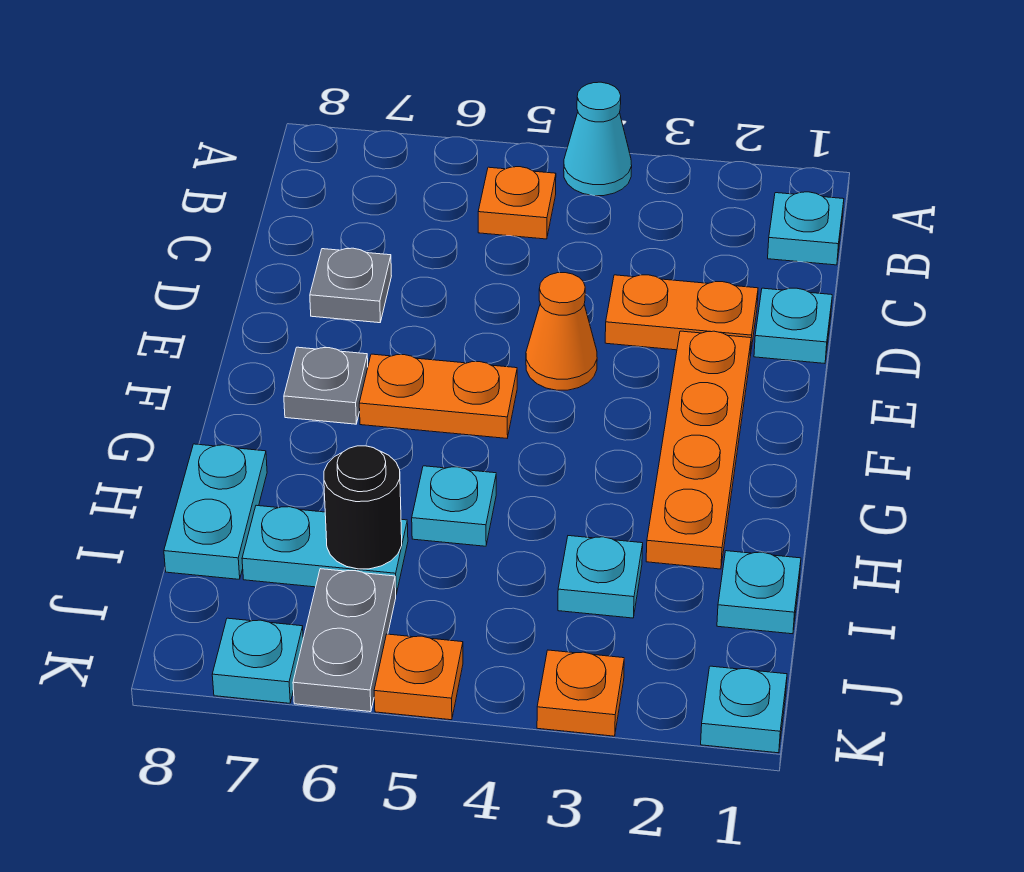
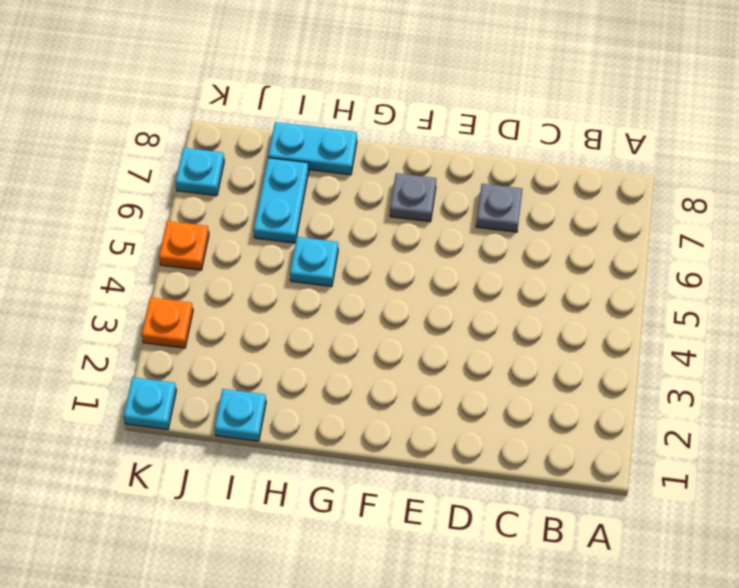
none -> cyan cone A4 level 1
none -> cyan plate B1 level 1
none -> orange plate B5 level 1

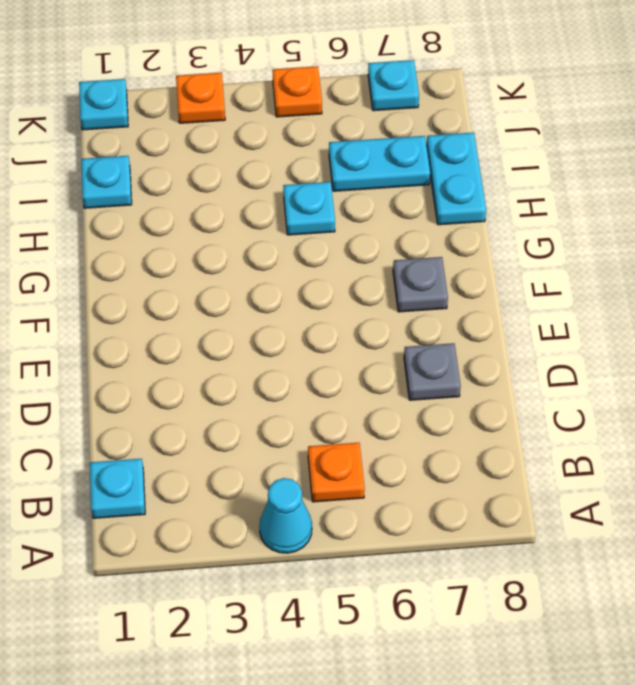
none -> cyan plate D1 level 1
none -> orange plate D2:D3 level 1
none -> orange plate E2:H2 level 1

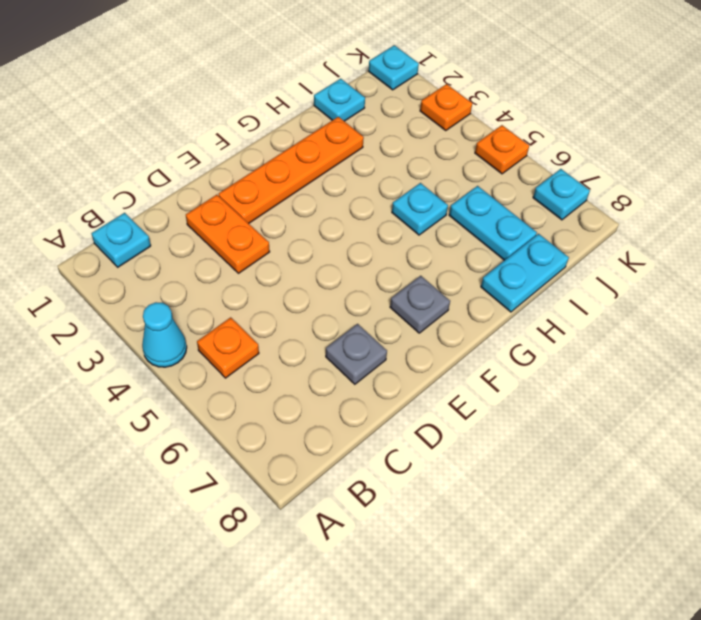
none -> cyan plate D1 level 1
none -> orange cone E4 level 1
none -> orange plate F5:F6 level 1

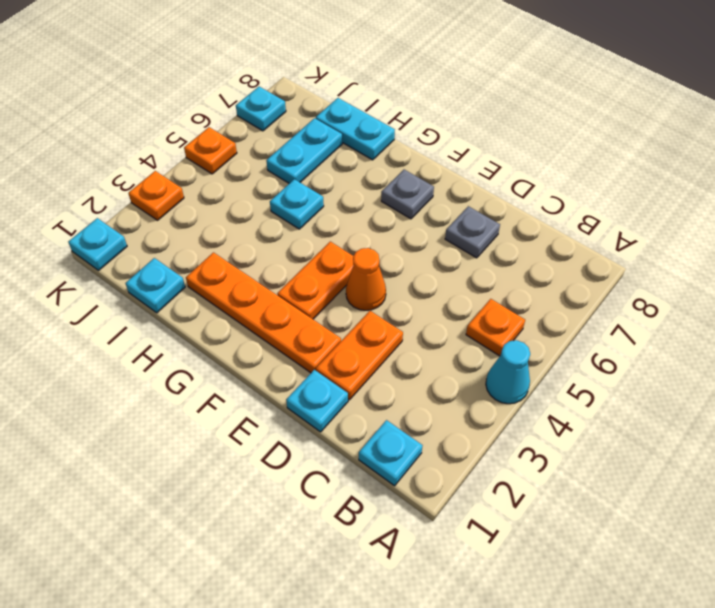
orange plate F3:F4 level 1 -> orange plate F5:F6 level 1
none -> cyan plate I3 level 1
none -> grey plate J6:K6 level 1
none -> black round brick I6 level 2

